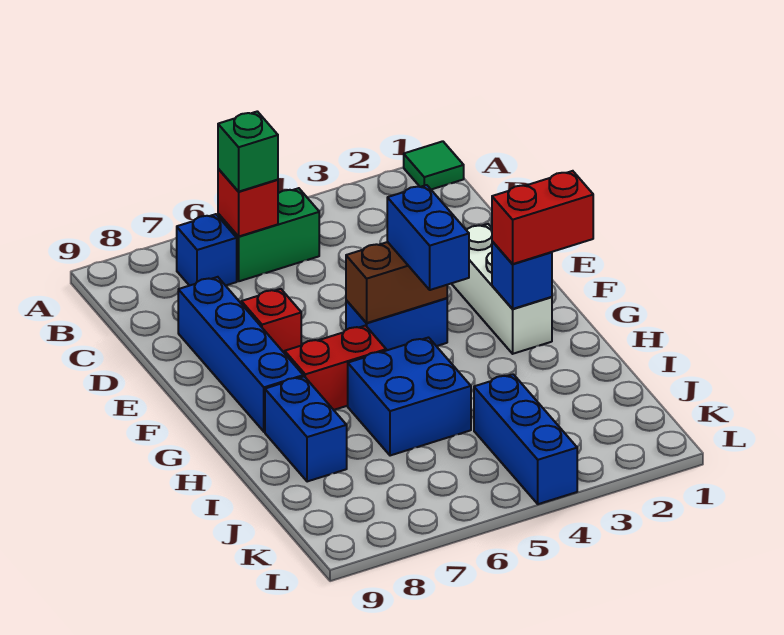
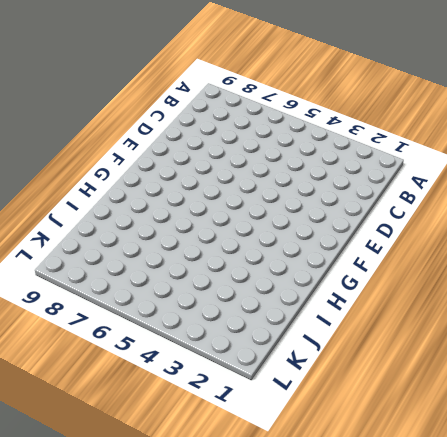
none -> green tile A1 level 1
none -> green brick B5:B6 level 1
none -> blue brick B7 level 1

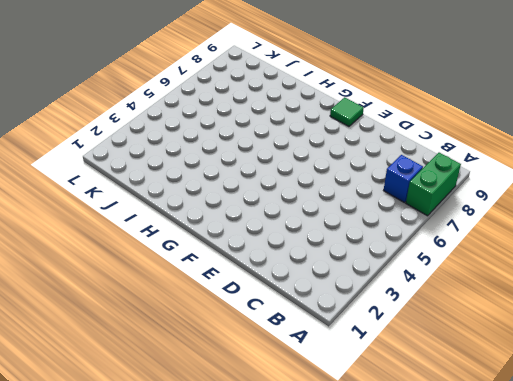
green brick A7:A8 level 1 -> green brick B5:B6 level 1
green tile F9 level 1 -> green tile A1 level 1
none -> blue brick D8:G8 level 1
none -> white brick E2:G2 level 1
none -> red brick E7 level 1

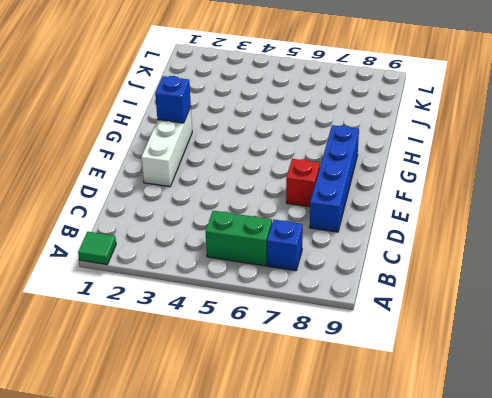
none -> blue brick F4:F5 level 1
none -> red brick G6:G7 level 1
none -> blue brick H5:I6 level 1

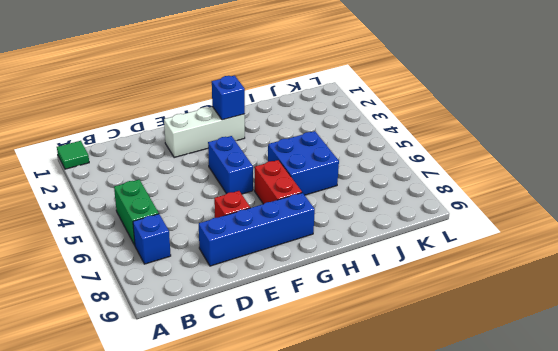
none -> blue brick H8:I8 level 1
none -> blue brick J4:L4 level 1
none -> red brick B6 level 2

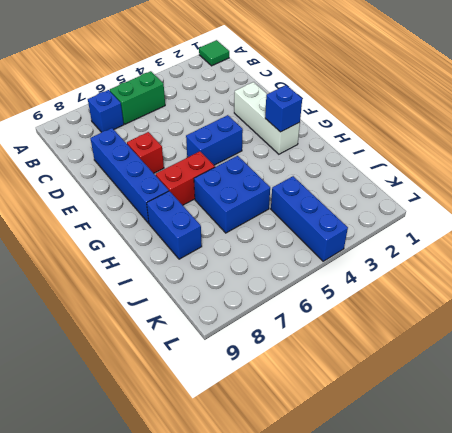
none -> red brick B6 level 2
none -> brown brick F4:F5 level 2
none -> green brick B6 level 3

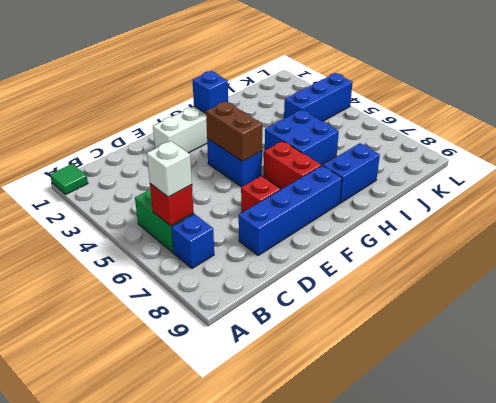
white brick B6 level 3 -> green brick B6 level 3
none -> blue brick F4:G4 level 3
none -> red brick G1:G2 level 3

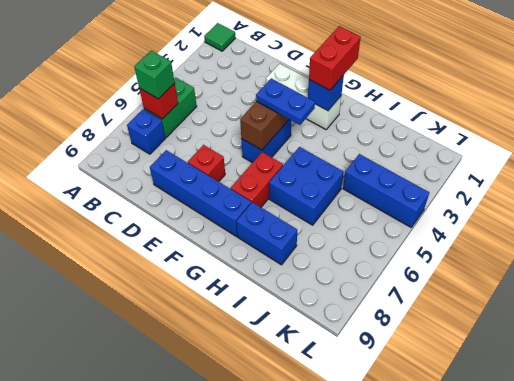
blue plate F4:G4 level 3 -> blue brick F4:G4 level 3

